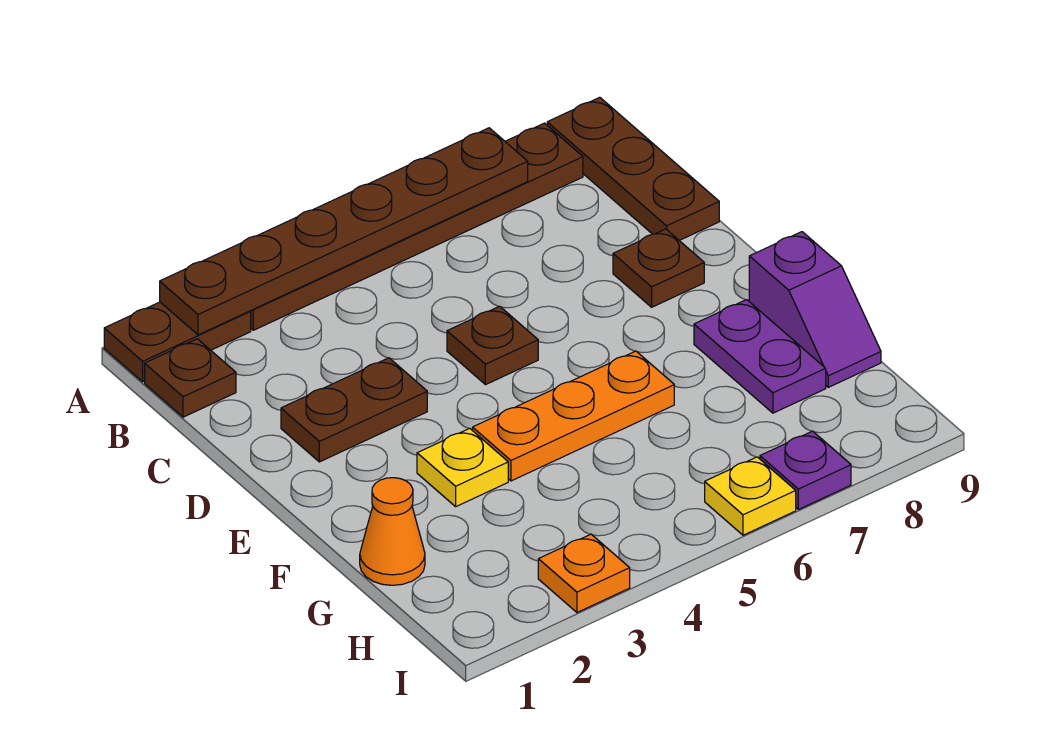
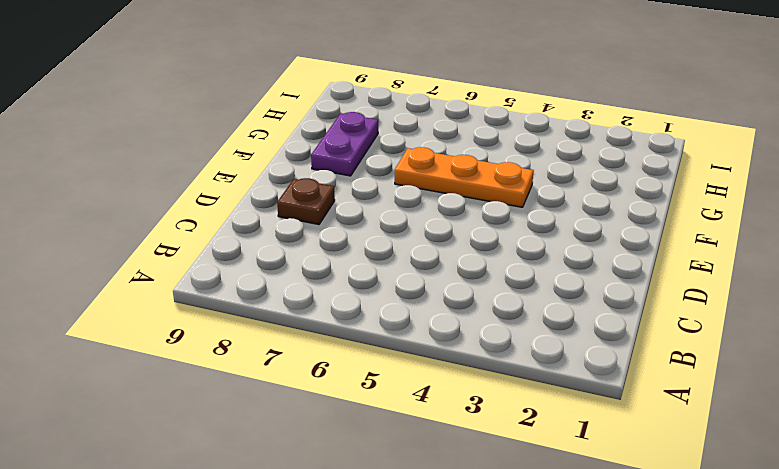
none -> brown plate A1:A2 level 1
none -> brown plate A3:A8 level 1
none -> brown plate A9:C9 level 1

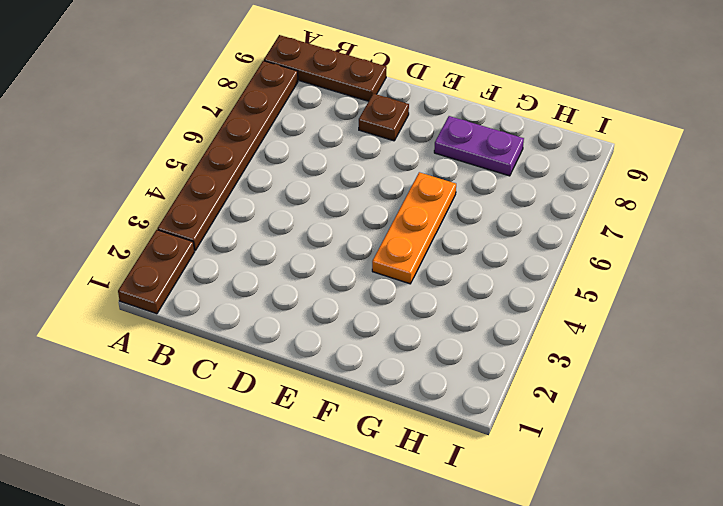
none -> brown plate B1 level 1
none -> brown plate D2:D3 level 1
none -> brown plate D5 level 1

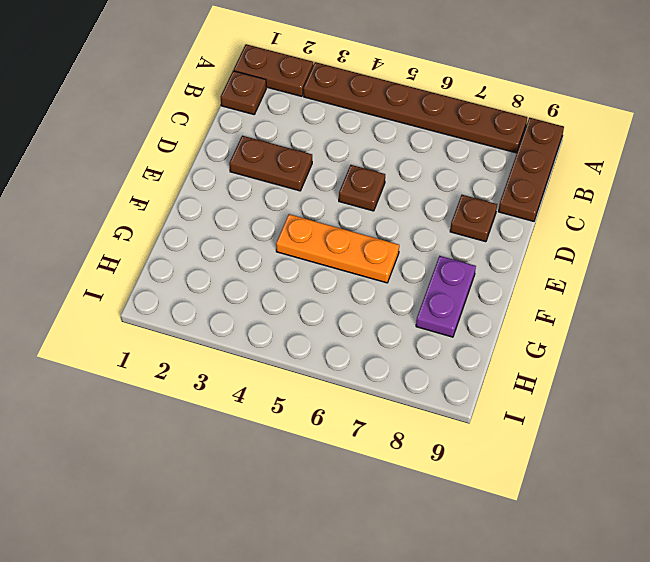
none -> yellow plate F3 level 1
none -> purple slope F9:G9 level 1 top F
none -> orange cone G1 level 1

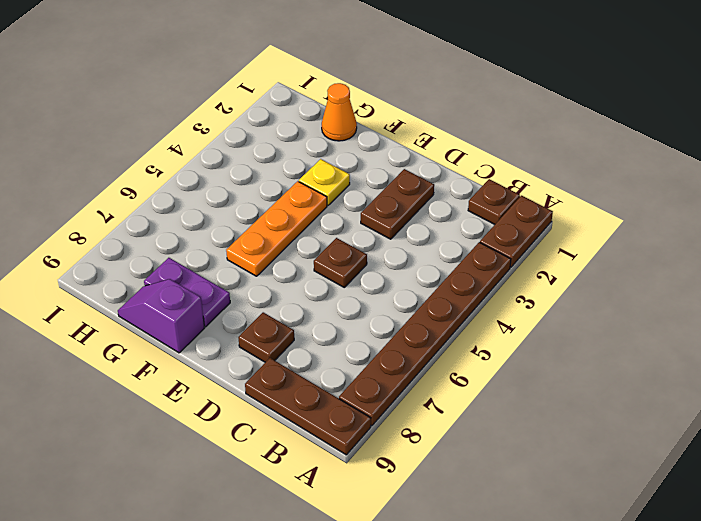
none -> orange plate I3 level 1
none -> yellow plate I6 level 1
none -> purple plate I7 level 1

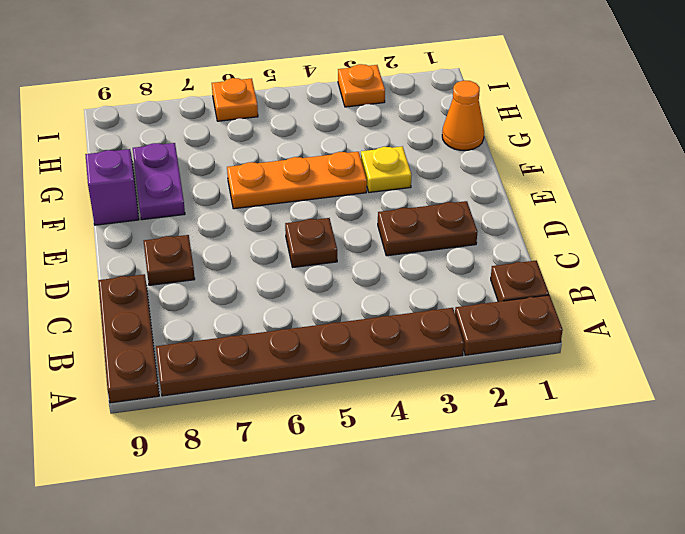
orange plate I6 level 1 -> yellow plate I6 level 1
none -> purple plate I7 level 1
none -> brown plate A2:A7 level 2

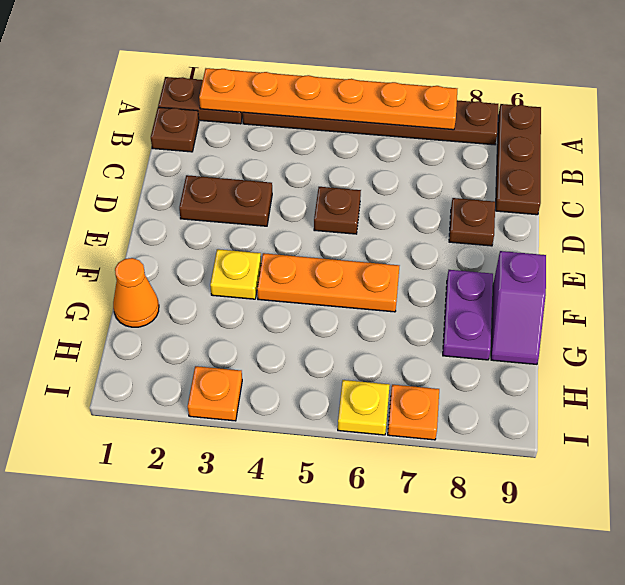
orange plate A2:A7 level 2 -> brown plate A2:A7 level 2
orange plate I7 level 1 -> purple plate I7 level 1

